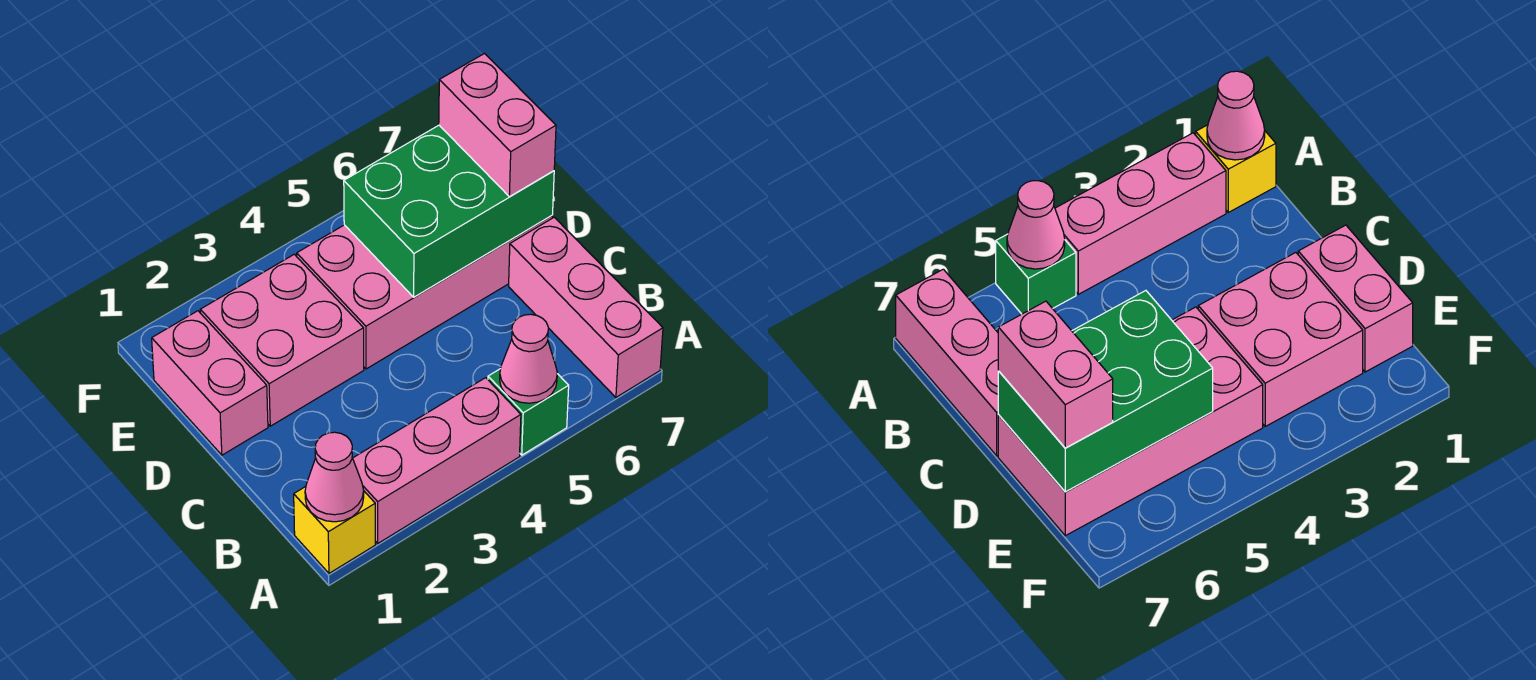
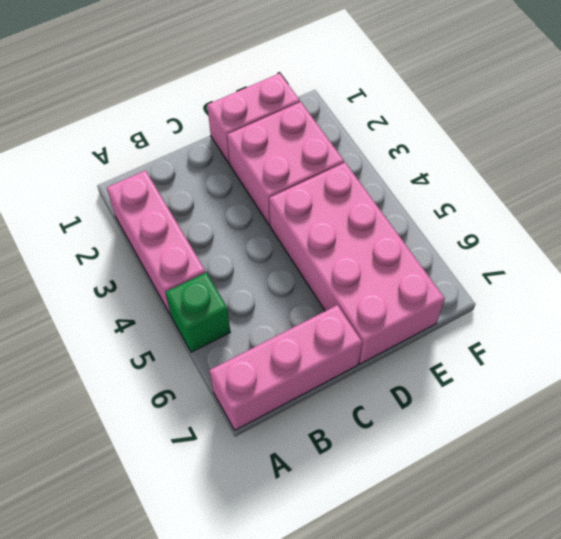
none -> yellow brick A1 level 1
none -> pink cone A1 level 2

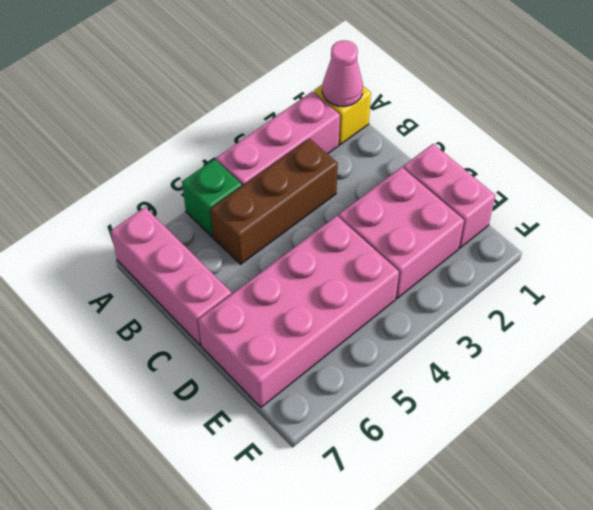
brown brick B3:B5 level 1 -> none
none -> pink cone A5 level 2
none -> green brick D5:E7 level 2

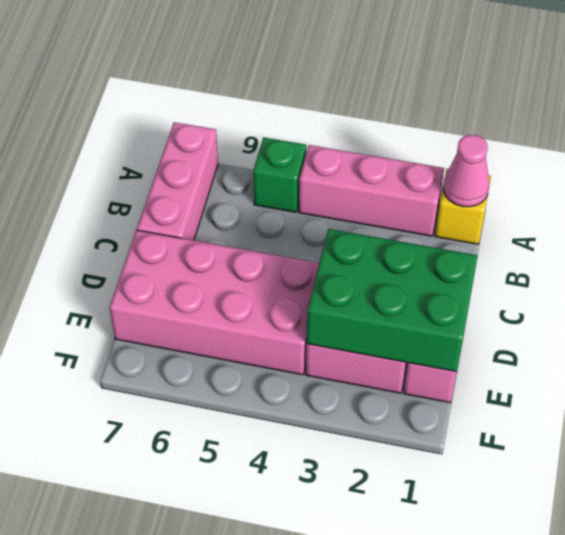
green brick D1:E3 level 2 -> green brick D5:E7 level 2
none -> pink cone A5 level 2
none -> pink brick D7:E7 level 3

